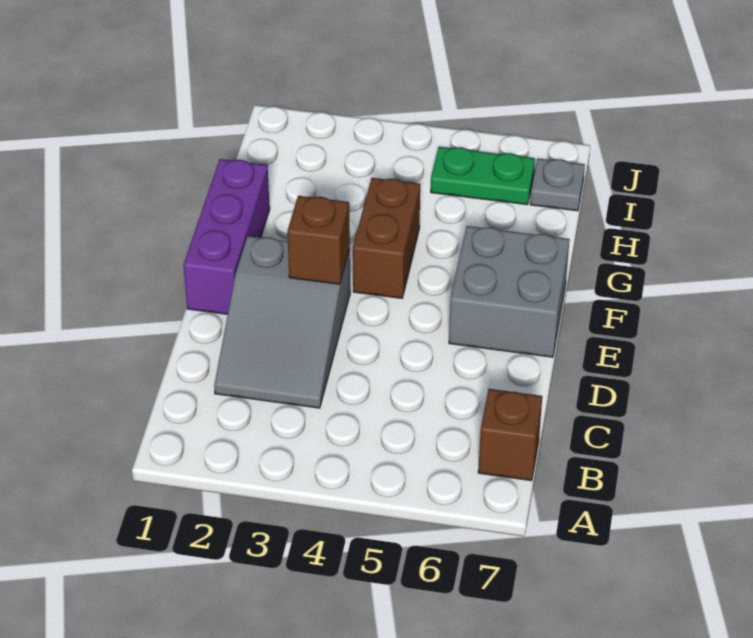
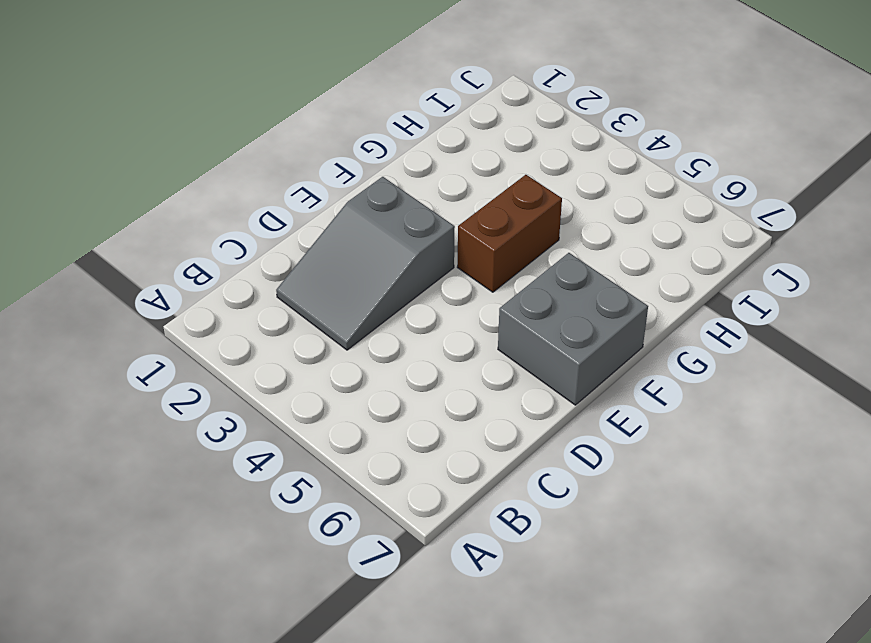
none -> brown brick B7 level 1
none -> purple brick E1:G1 level 1

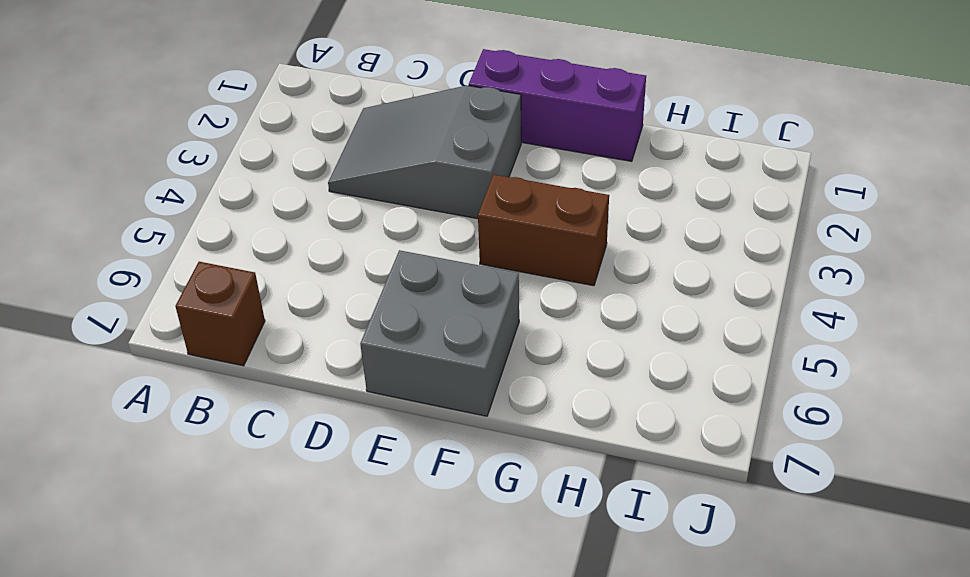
none -> green plate I5:I6 level 1
none -> grey plate I7 level 1

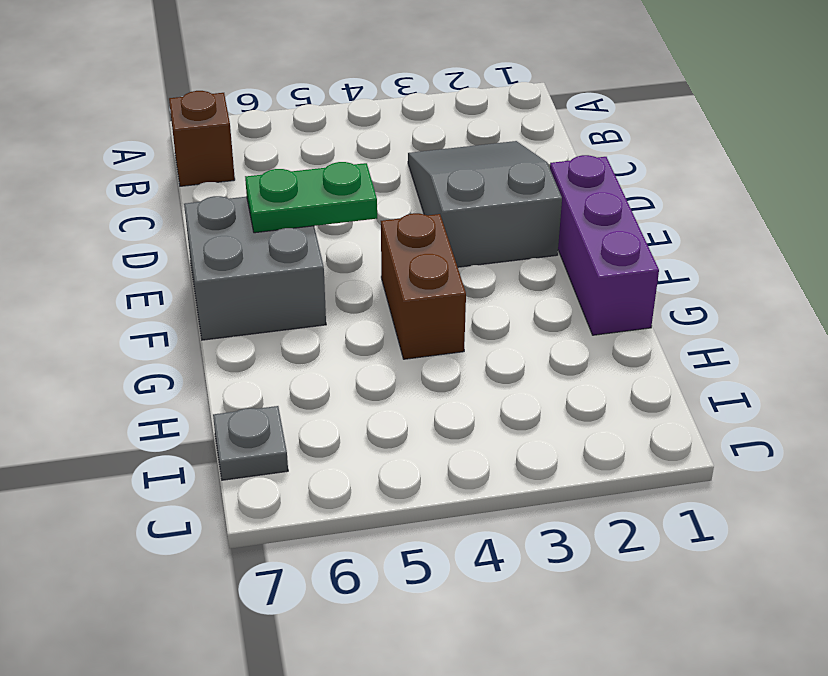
green plate E5:E6 level 2 -> green plate I5:I6 level 1
none -> brown brick E3 level 2

